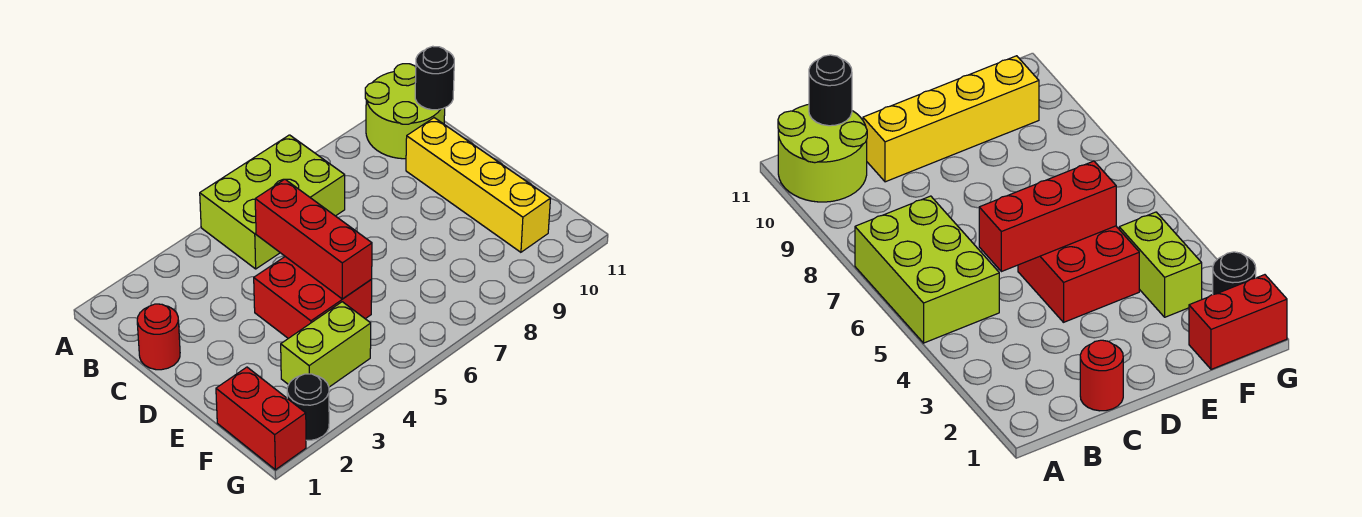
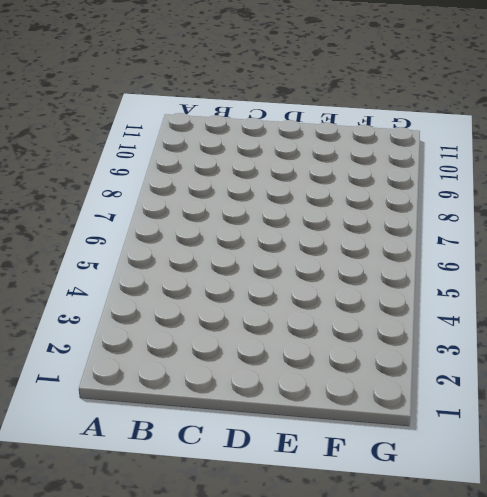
none -> lime brick A5:B7 level 1
none -> lime round brick A10:B11 level 1

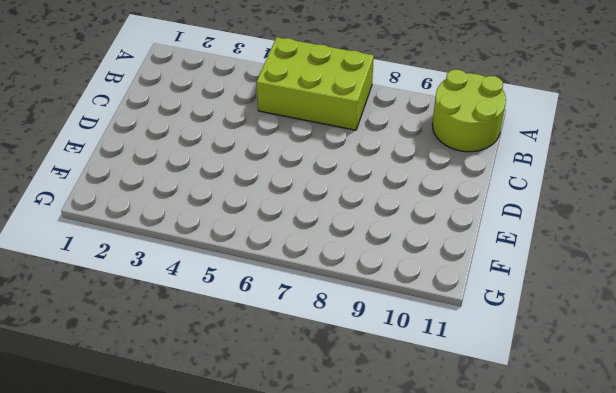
none -> red round brick C1 level 1
none -> yellow brick C10:F10 level 1

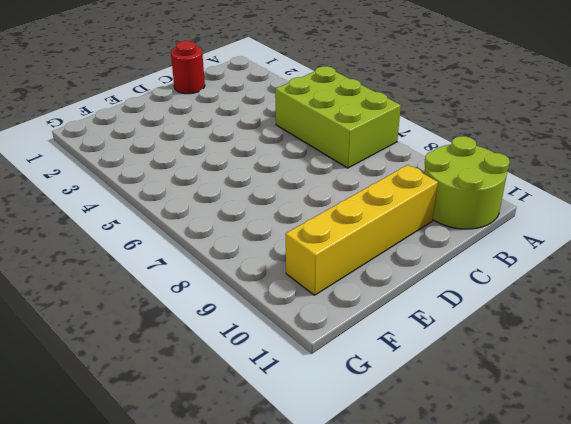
none -> red brick D4:E5 level 1
none -> red brick F1:G1 level 1

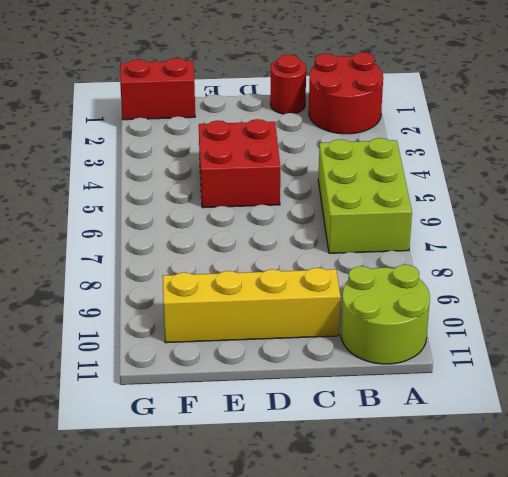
red round brick A1:B2 level 1 -> none
none -> lime brick F3:F4 level 1
none -> black round brick G2 level 1

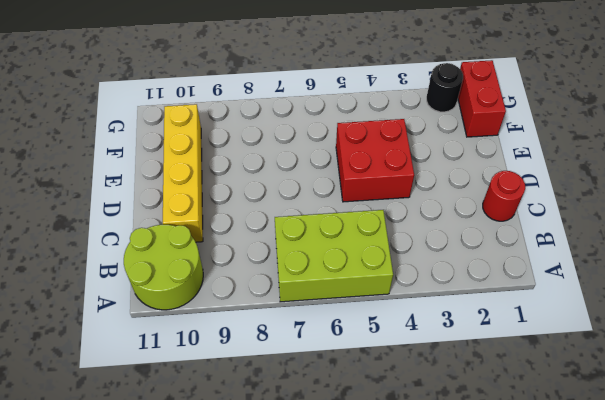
none -> lime brick F3:F4 level 1
none -> black round brick B11 level 2

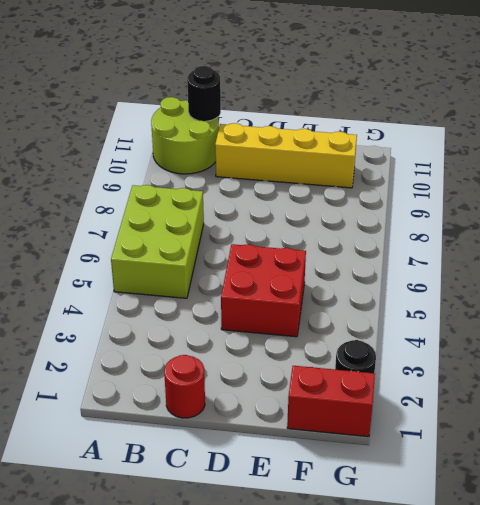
none -> lime brick F3:F4 level 1
none -> red brick C5:E5 level 2

